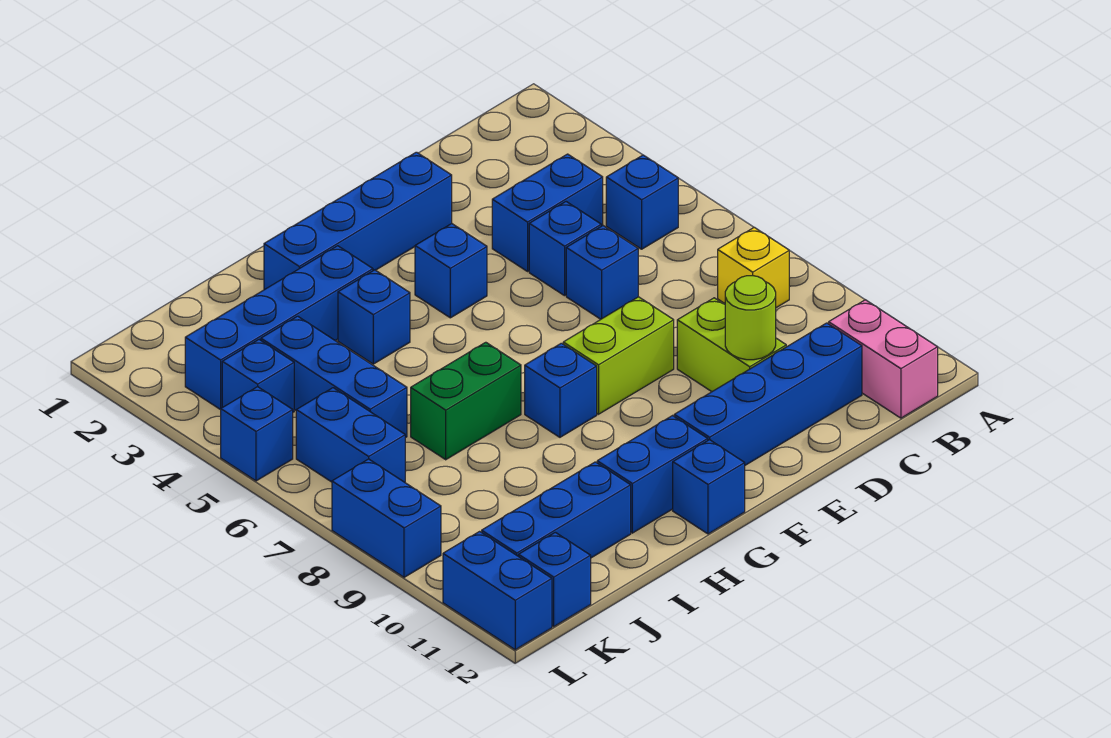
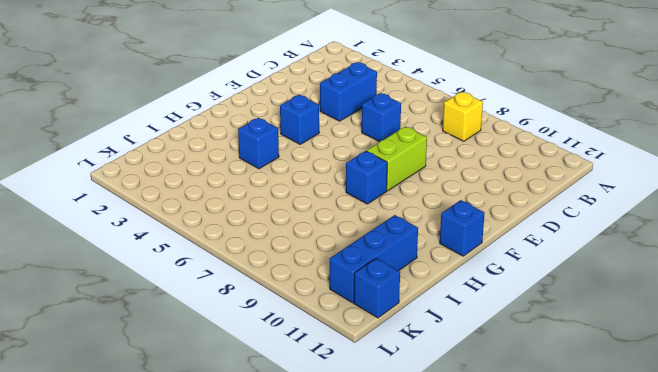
none -> blue brick B5 level 1
none -> pink brick B11:B12 level 1
none -> blue brick C11:F11 level 1

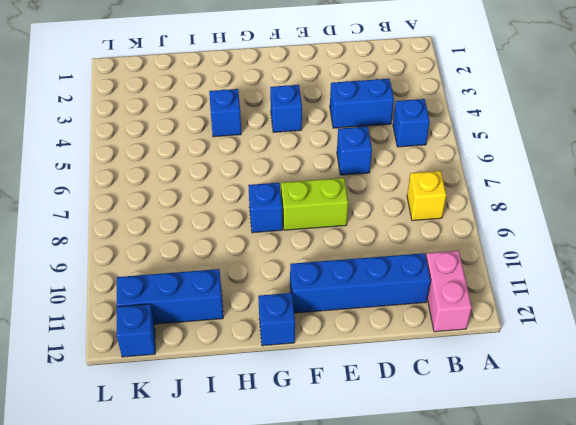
none -> blue brick D5 level 1
none -> lime brick D9:D10 level 1
none -> blue brick E2:H2 level 1

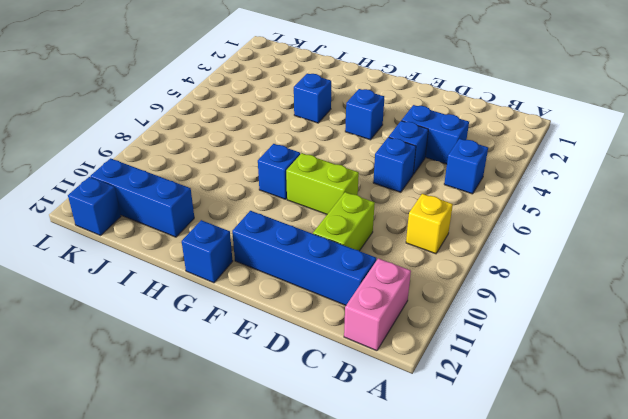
none -> blue brick E2:H2 level 1
none -> blue brick G11:H11 level 1
none -> blue brick H3:K3 level 1

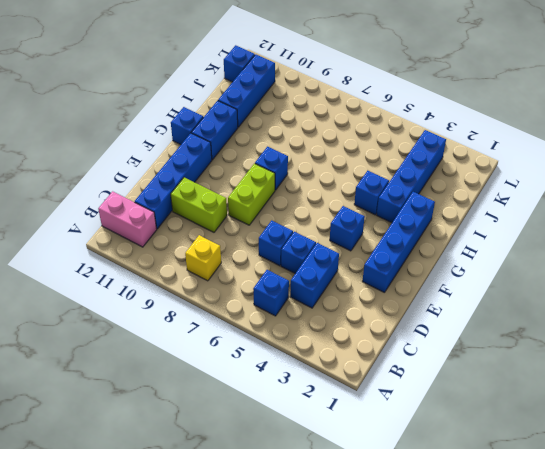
none -> green brick H7:I7 level 1
none -> blue brick J4:J6 level 1
none -> blue brick K4 level 1

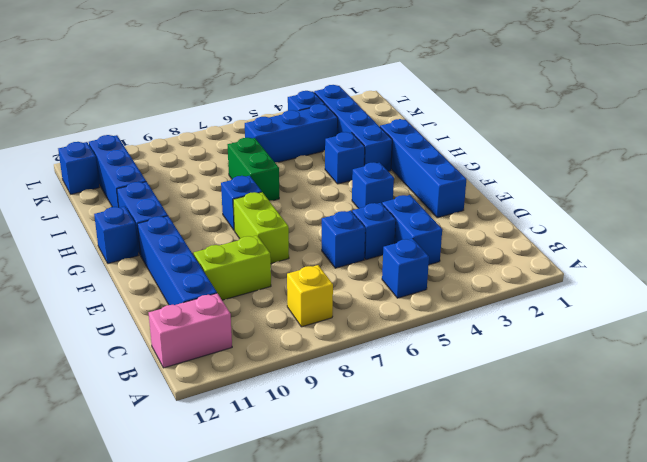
none -> blue brick K6:K7 level 1
none -> blue brick L5 level 1
none -> blue brick L8:L9 level 1

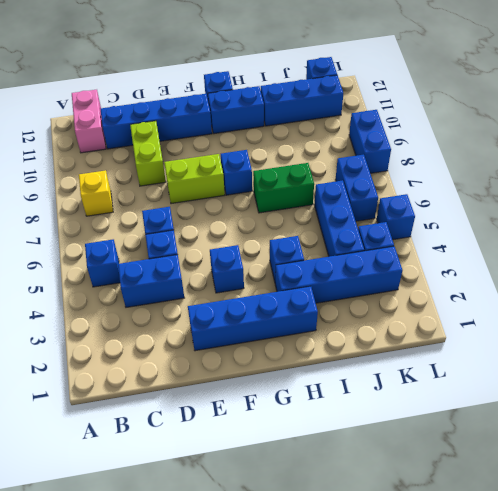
none -> blue brick L11:L12 level 1
none -> lime round brick D10 level 2

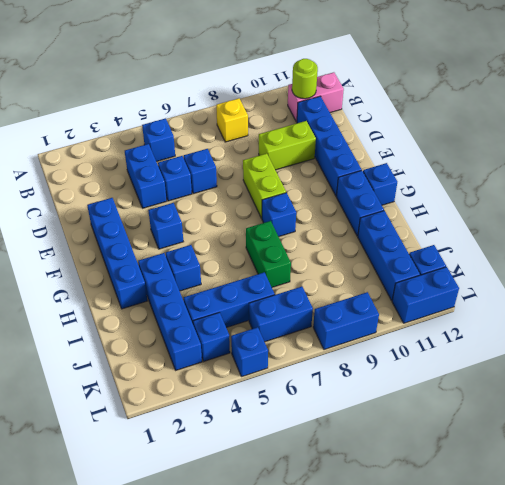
lime round brick B11 level 2 -> lime round brick D10 level 2

